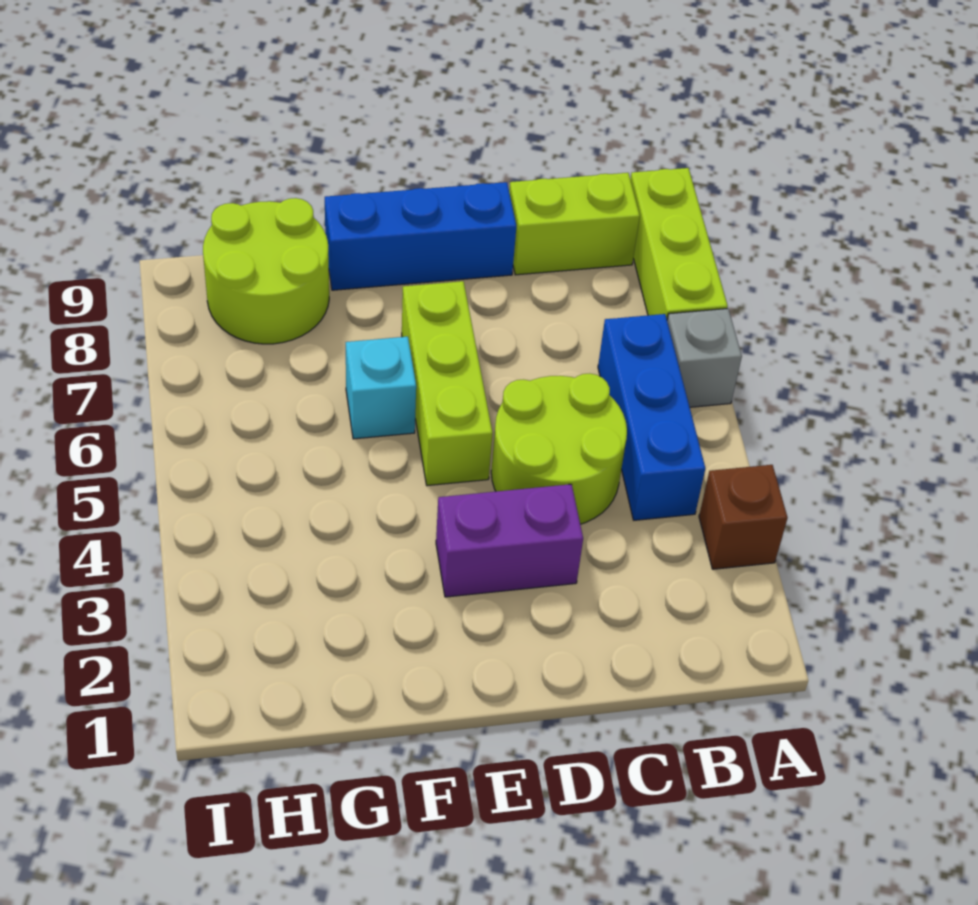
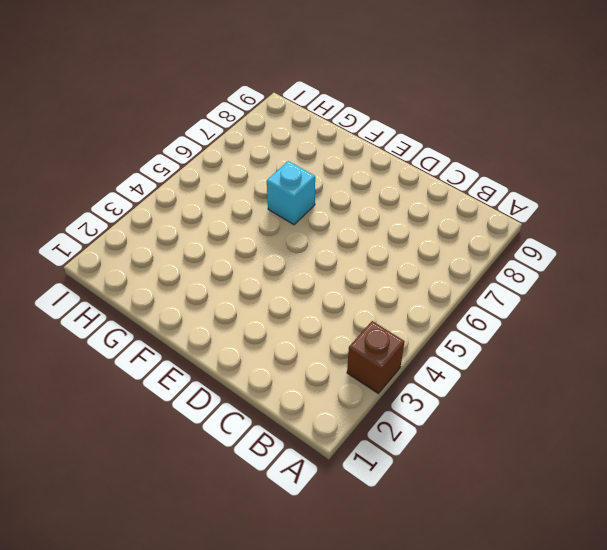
none -> grey brick A6 level 1
none -> lime brick A7:A9 level 1

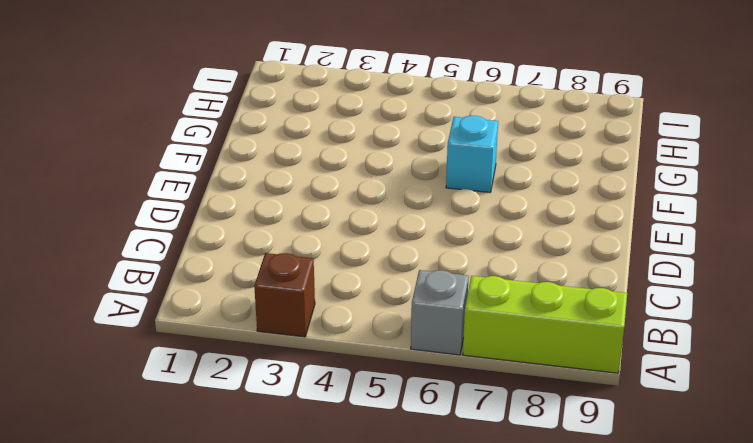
none -> blue brick B4:B6 level 1
none -> lime brick B9:C9 level 1

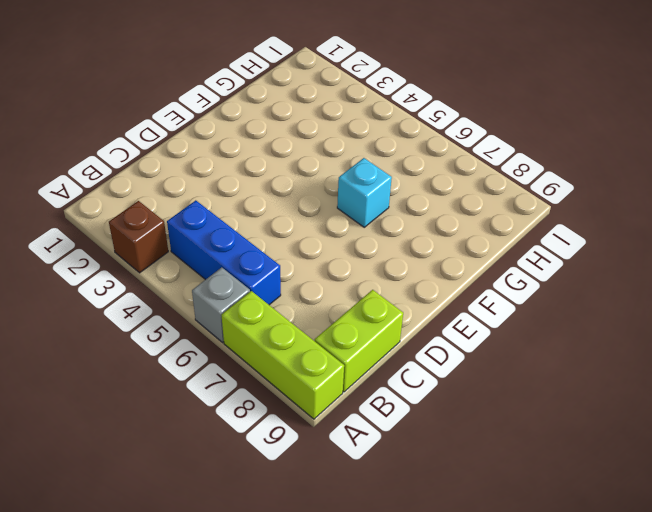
none -> lime round brick C4:D5 level 1
none -> purple brick D3:E3 level 1

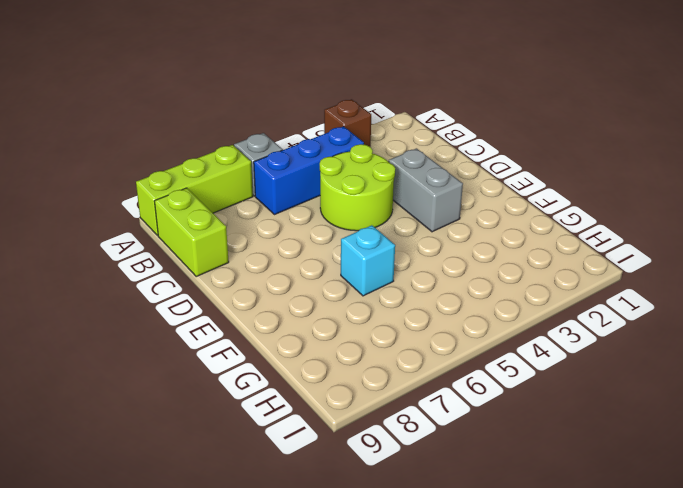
grey brick D3:E3 level 1 -> purple brick D3:E3 level 1
none -> blue brick D9:F9 level 1
none -> lime brick E5:E7 level 1

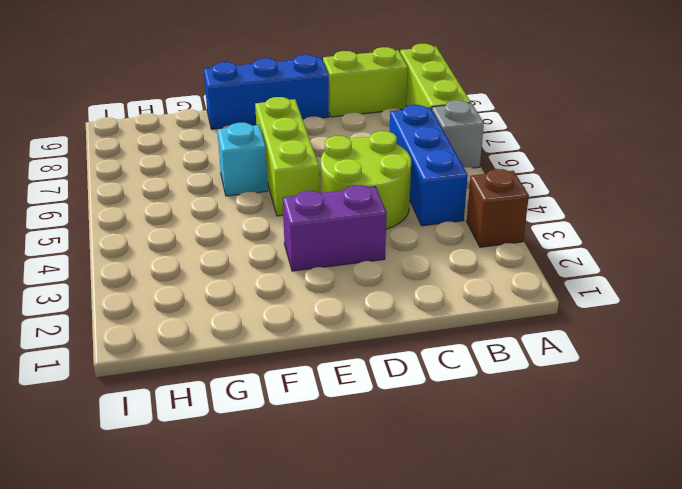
none -> lime round brick G8:H9 level 1

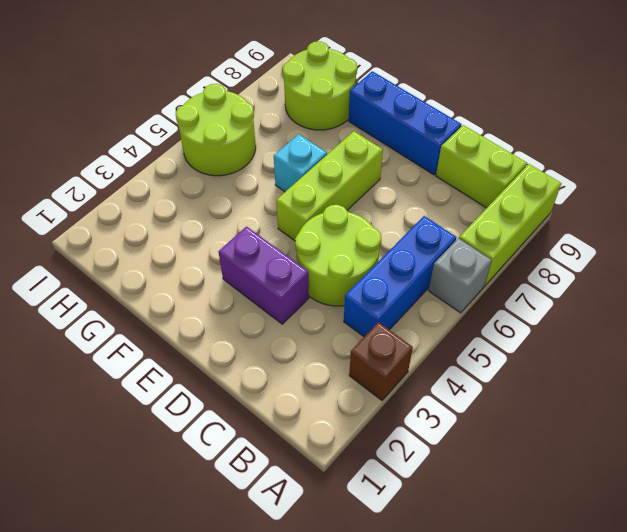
lime round brick H5:I6 level 1 -> none

